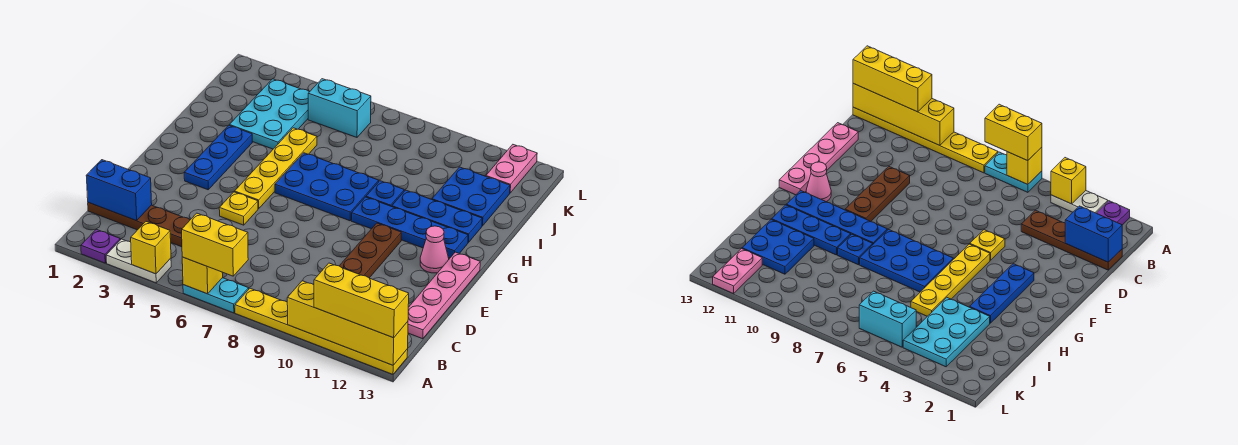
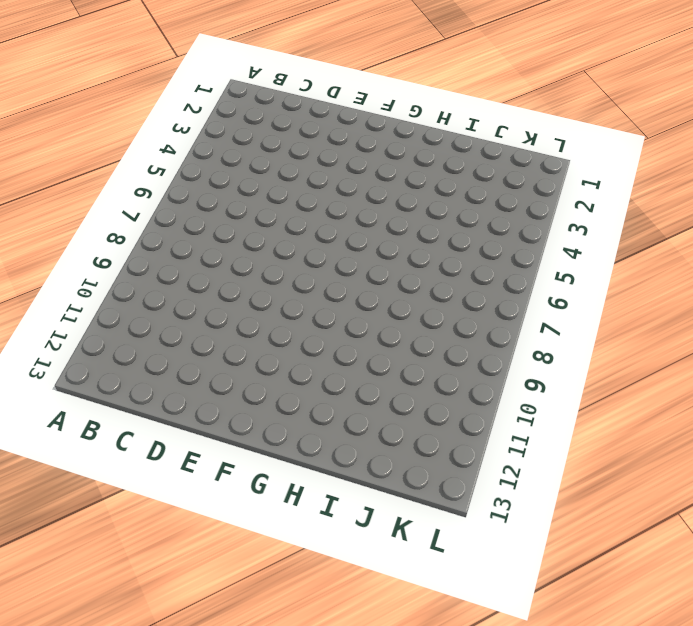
none -> purple plate A2 level 1
none -> white plate A3:A4 level 1
none -> cyan plate A6:A7 level 1

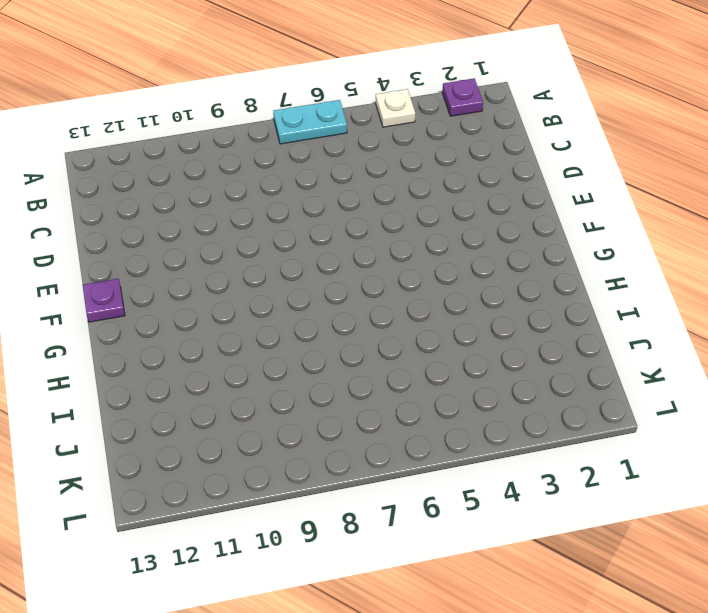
white plate A4 level 1 -> white plate A3:A4 level 1
purple plate F13 level 1 -> pink plate C13:F13 level 1
none -> yellow plate A8:A13 level 1
none -> brown plate C1:C4 level 1
none -> brown plate D10:F10 level 1

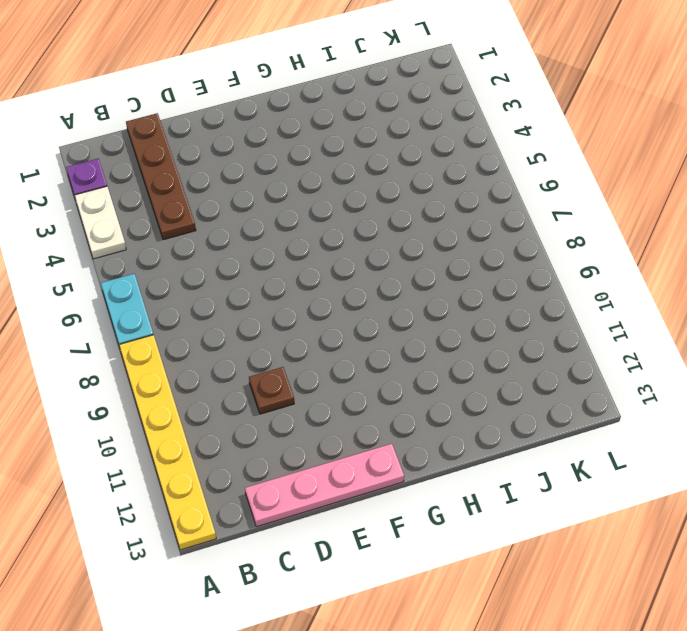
brown plate D10 level 1 -> brown plate D10:F10 level 1
none -> yellow plate E5 level 1
none -> blue plate F3:H3 level 1
none -> yellow plate F5:I5 level 1

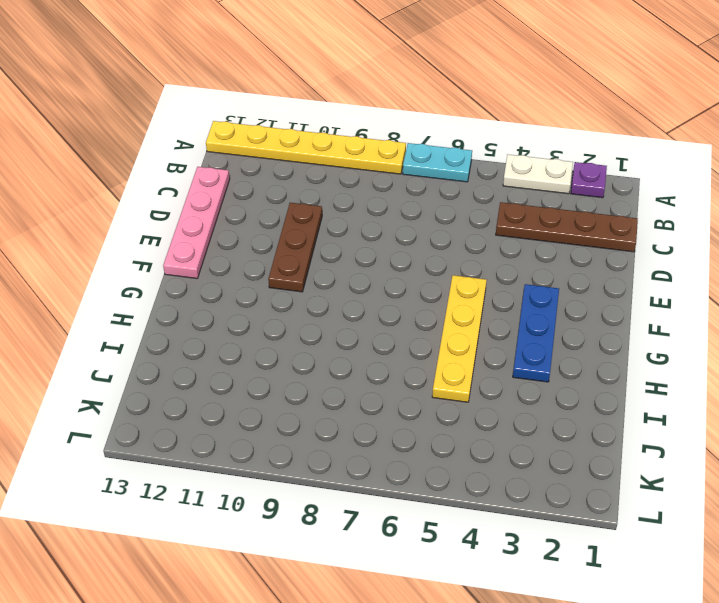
none -> yellow plate E5 level 1
none -> pink cone F12 level 1
none -> blue plate G6:H8 level 1

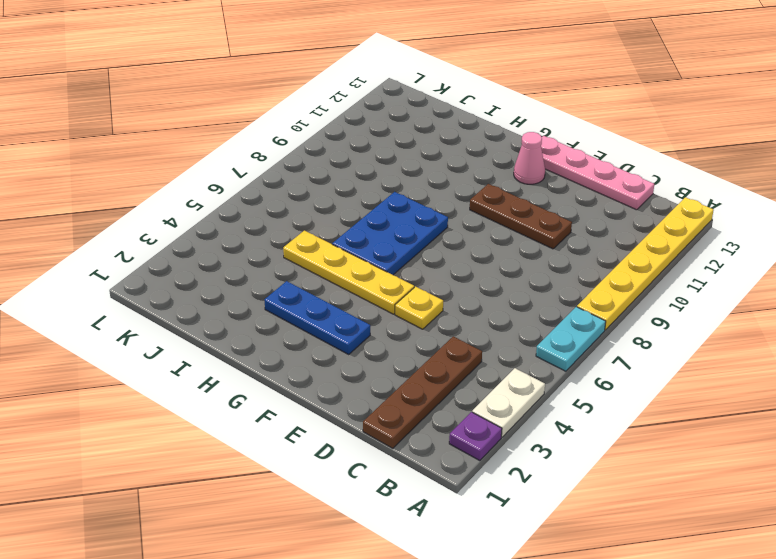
none -> blue plate G9:G12 level 1
none -> blue plate H9 level 1
none -> blue plate H10:H12 level 1

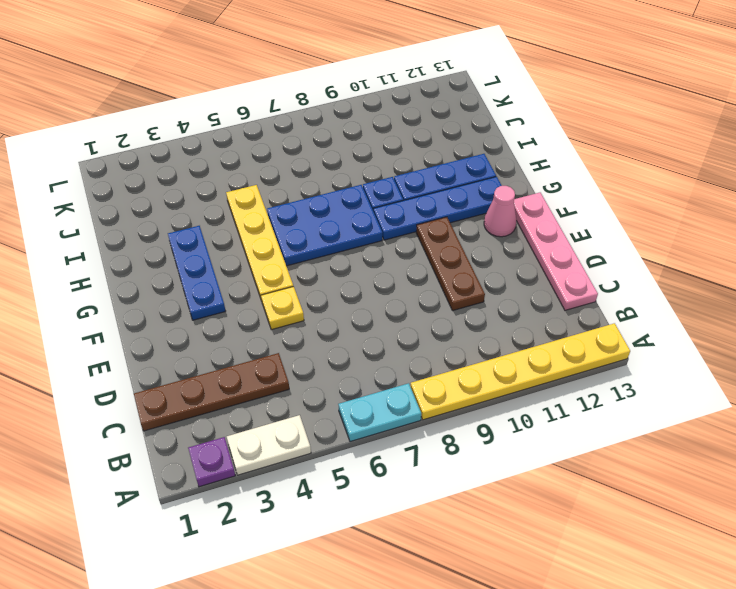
none -> cyan plate I3:K4 level 1
none -> blue plate I11:J12 level 1
none -> cyan brick K5:K6 level 1

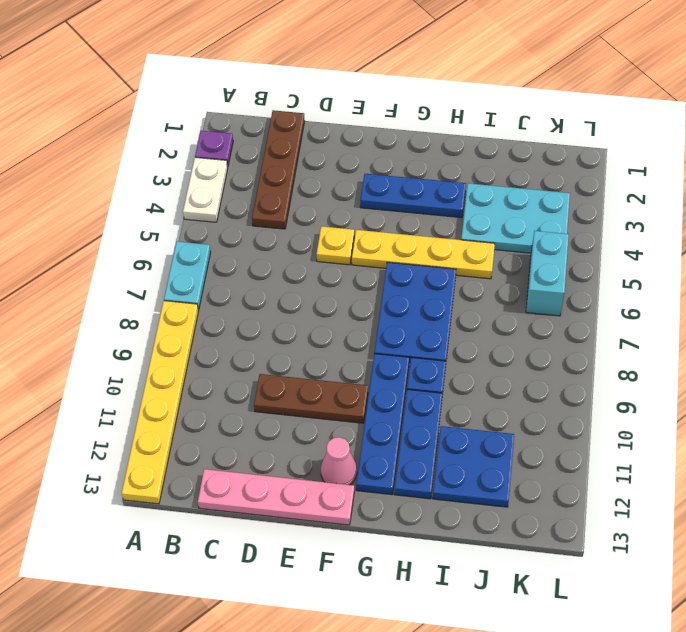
none -> pink plate K12:L12 level 1
none -> yellow brick A4 level 2
none -> yellow brick A6 level 2

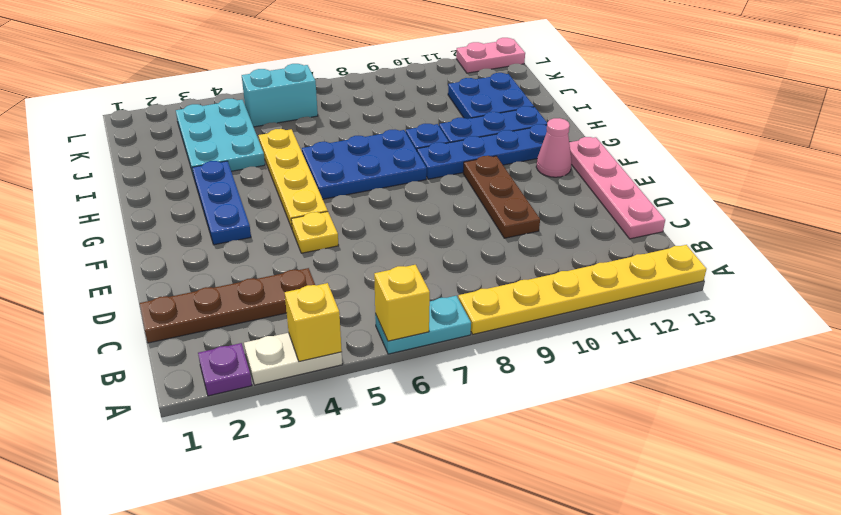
pink plate L12:L13 level 1 -> pink plate K12:L12 level 1
none -> yellow brick A10:A13 level 2
none -> blue brick C1:C2 level 2
none -> yellow brick A6:A7 level 3

